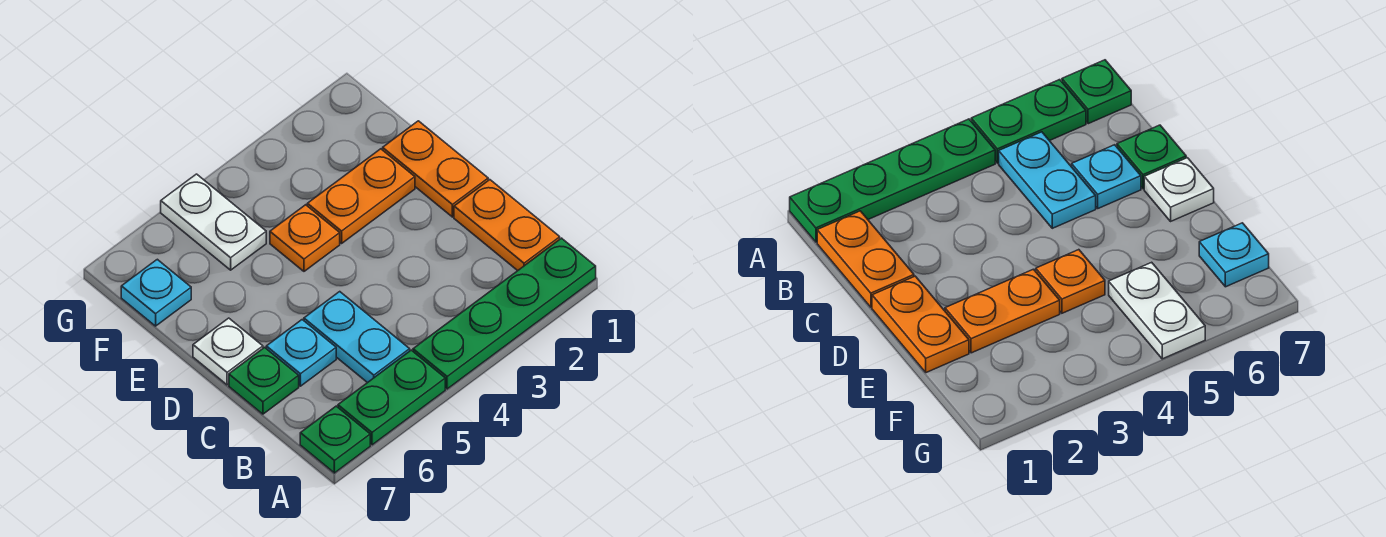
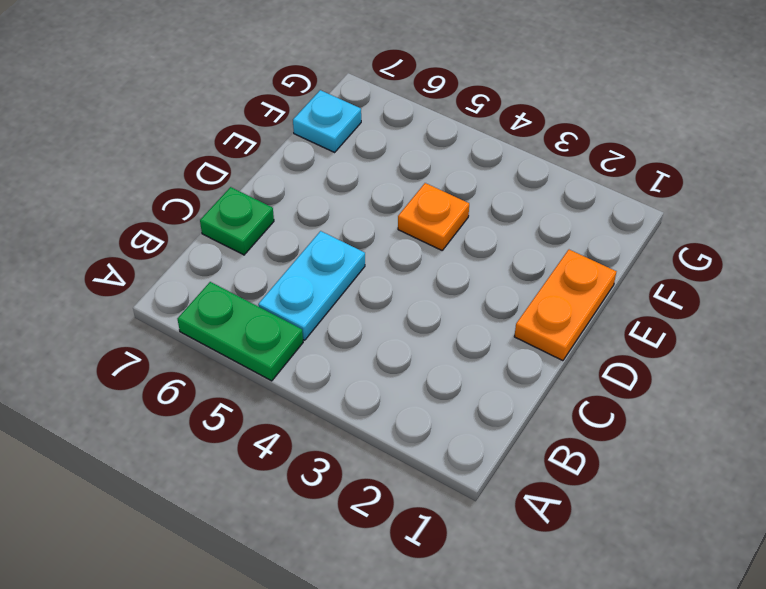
none -> green plate A1:A4 level 1
none -> green plate A7 level 1
none -> orange plate B1:C1 level 1

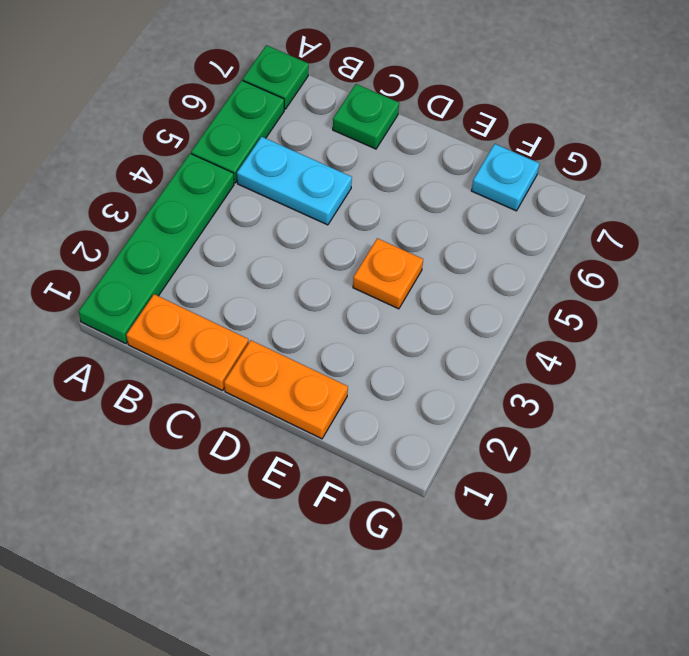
none -> cyan plate C6 level 1
none -> white plate D7 level 1
none -> orange plate E2:E3 level 1

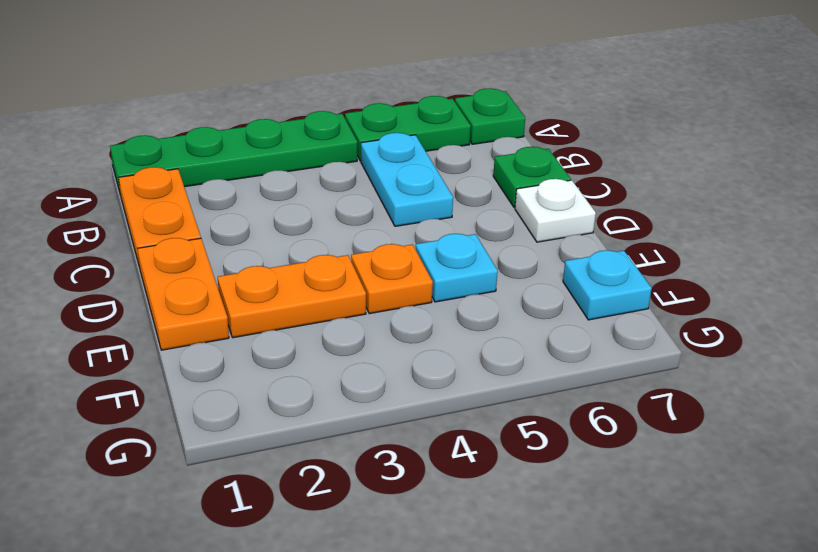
cyan plate E5 level 1 -> cyan plate C6 level 1
none -> white plate F5:G5 level 1

